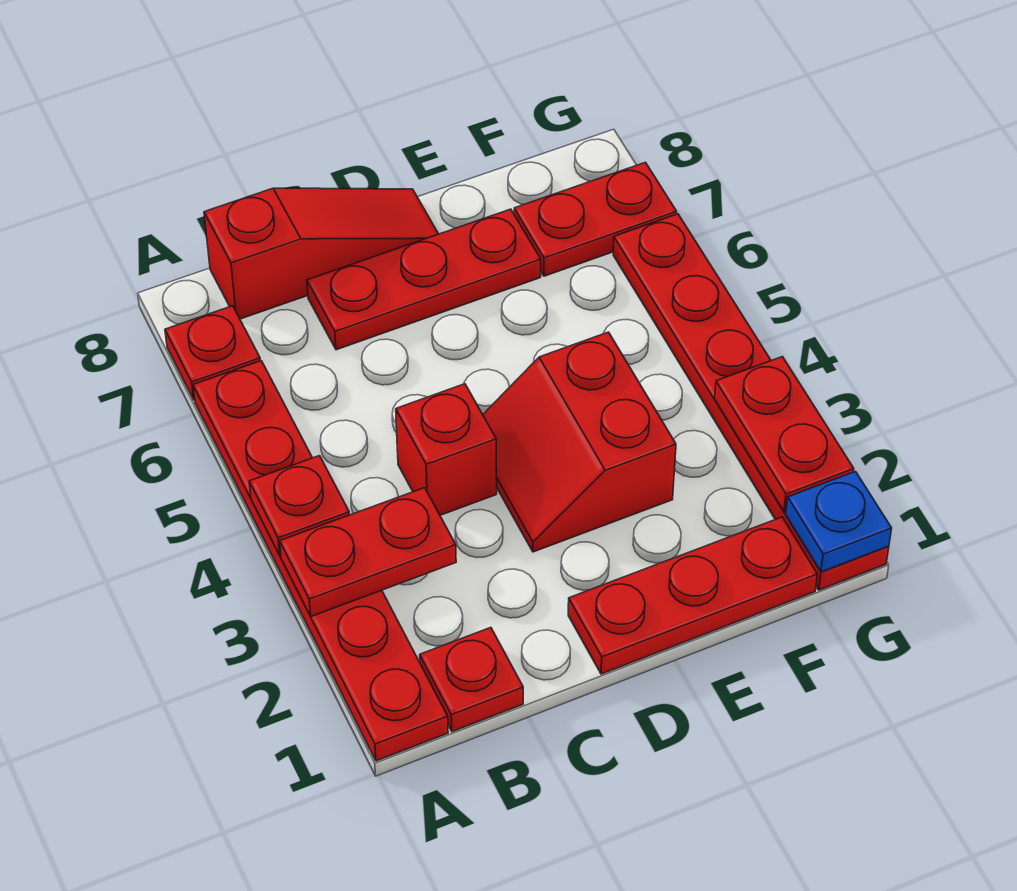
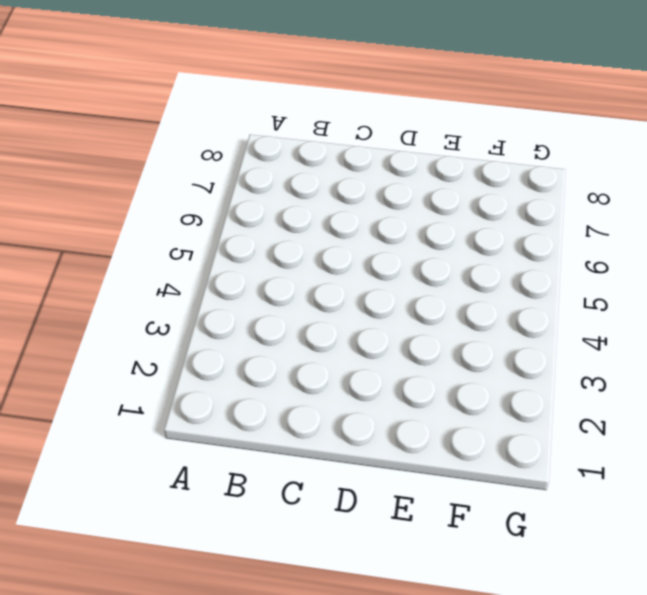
none -> red plate A1:A6 level 1
none -> red plate A7 level 1
none -> red plate B1 level 1

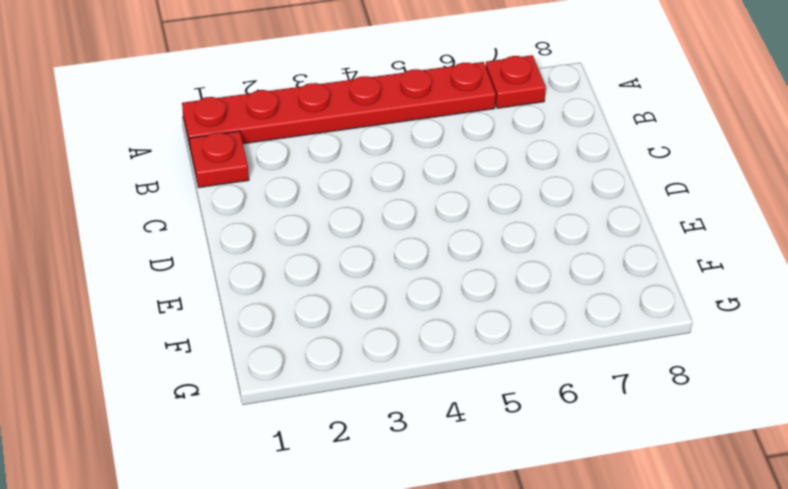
none -> red slope B8:D8 level 1 top B
none -> red brick C4 level 1
none -> red plate C7:E7 level 1

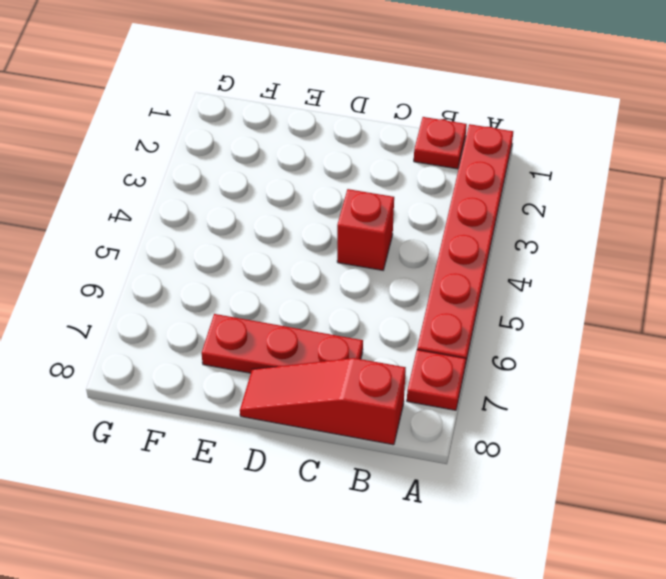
none -> red plate D1:F1 level 1
none -> red slope D3:E4 level 1 top E
none -> red plate F7:G7 level 1

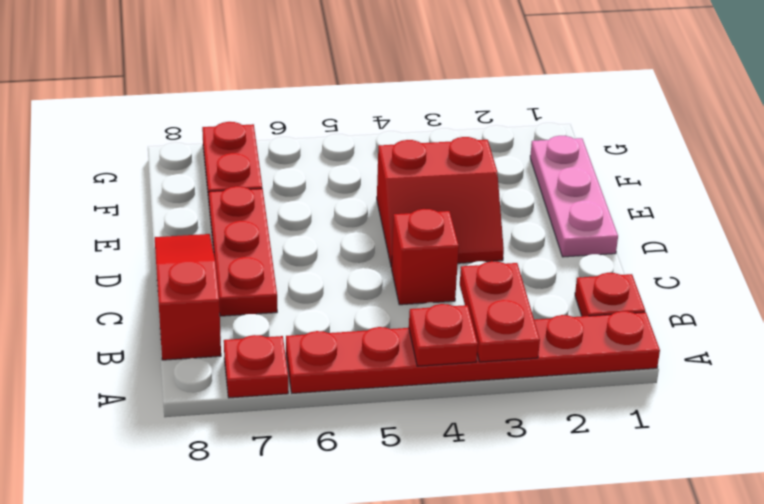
pink plate D1:F1 level 1 -> red plate D1:F1 level 1
none -> red plate G1:G6 level 1
none -> blue plate G1 level 2
none -> red plate G2:G3 level 2

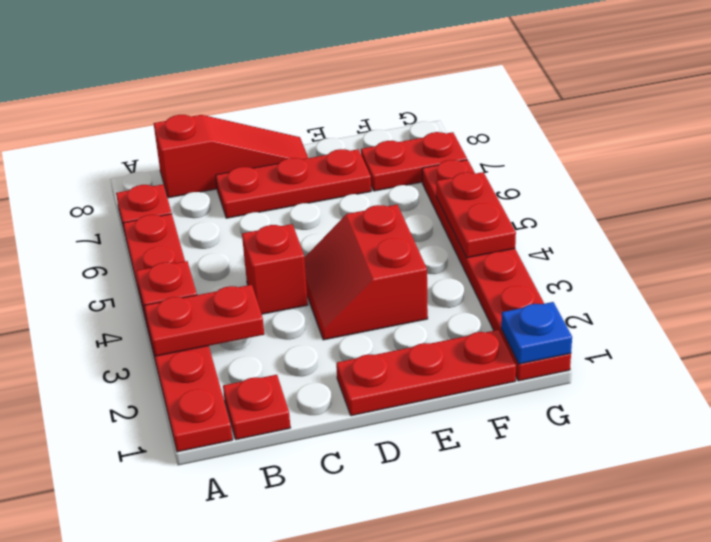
red plate G4:G5 level 2 -> red plate G2:G3 level 2

